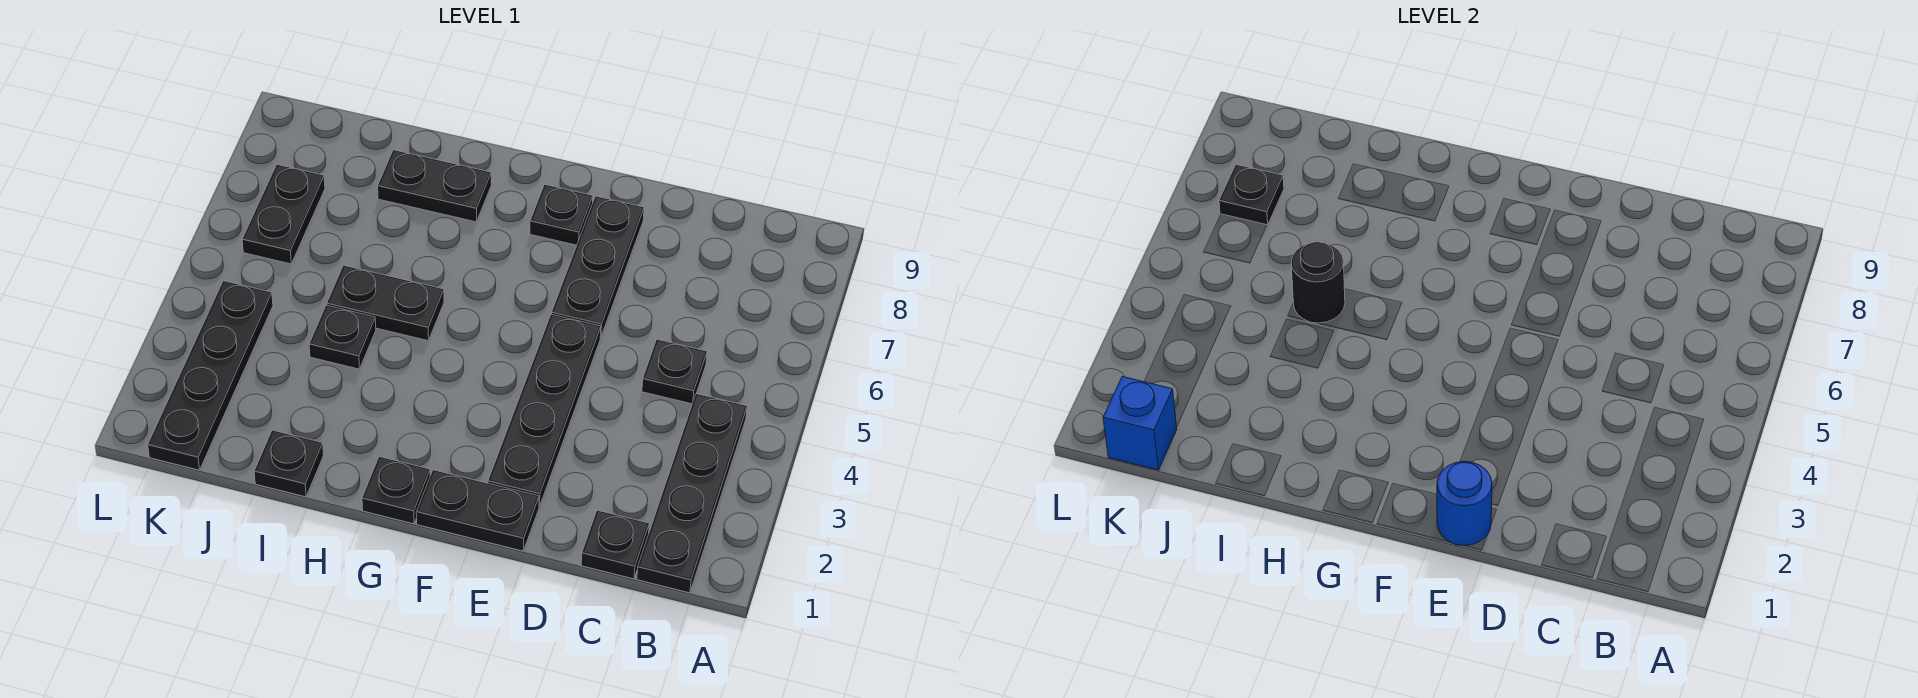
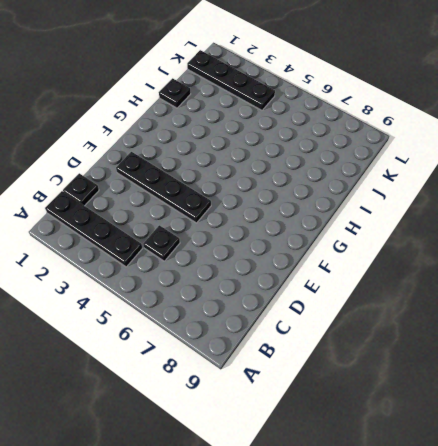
none -> black plate E1:F1 level 1
none -> black plate E6:E8 level 1
none -> black plate F8 level 1

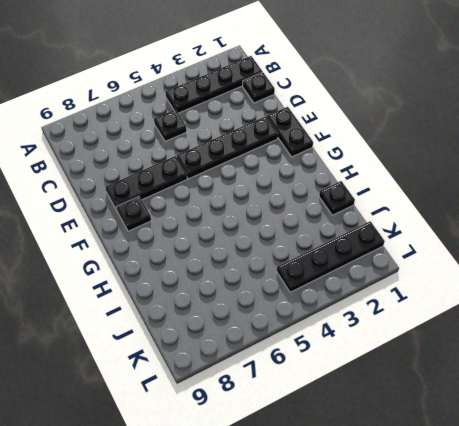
none -> black plate G1 level 1
none -> black plate H5:I5 level 1
none -> black plate H8:I8 level 1

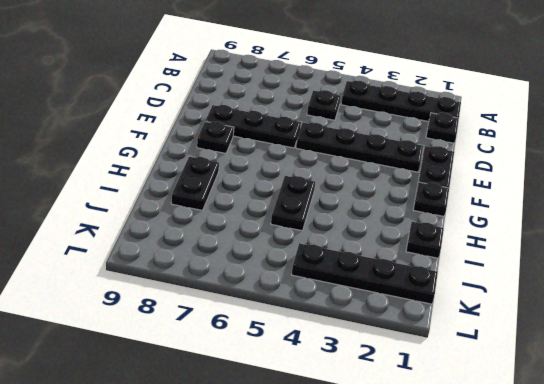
none -> black plate I4 level 1
none -> black plate K6:K7 level 1
none -> blue round brick E1 level 2

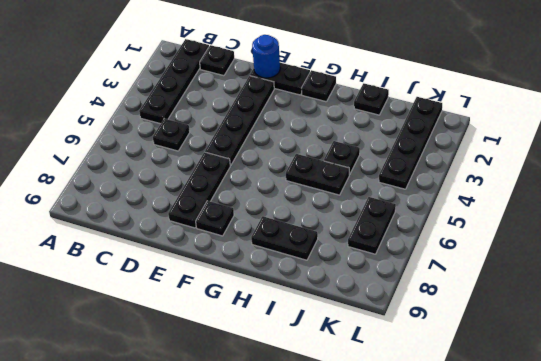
none -> black round brick I5 level 2
none -> blue brick K1 level 2
none -> black plate K7 level 2

